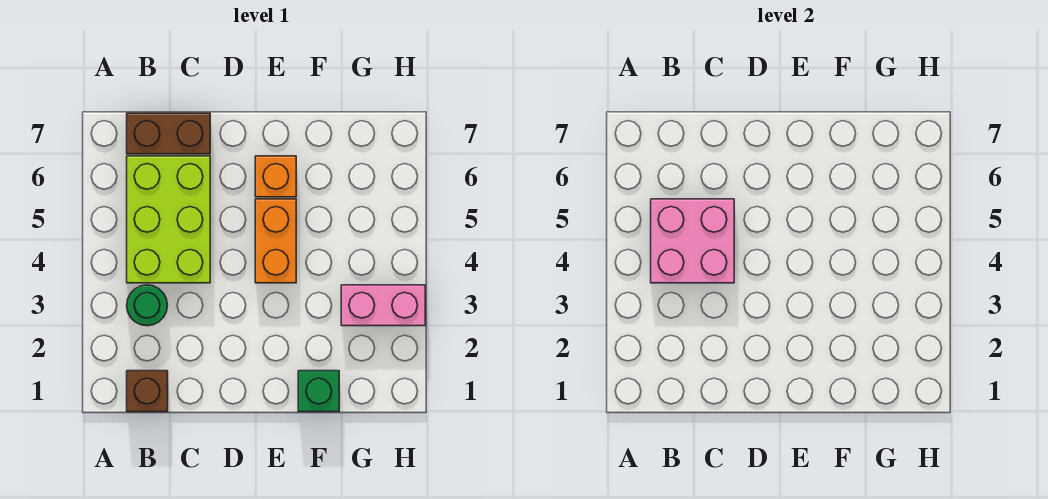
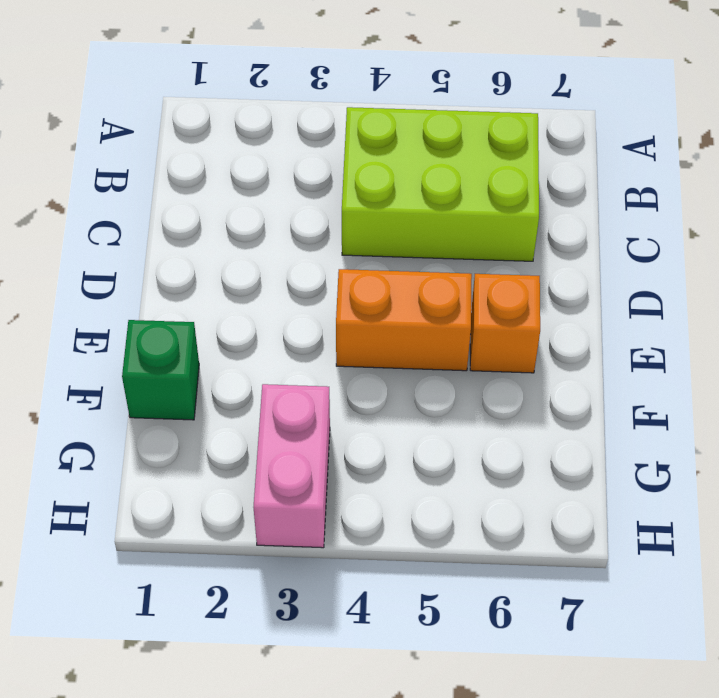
none -> brown brick B1 level 1
none -> green round brick B3 level 1

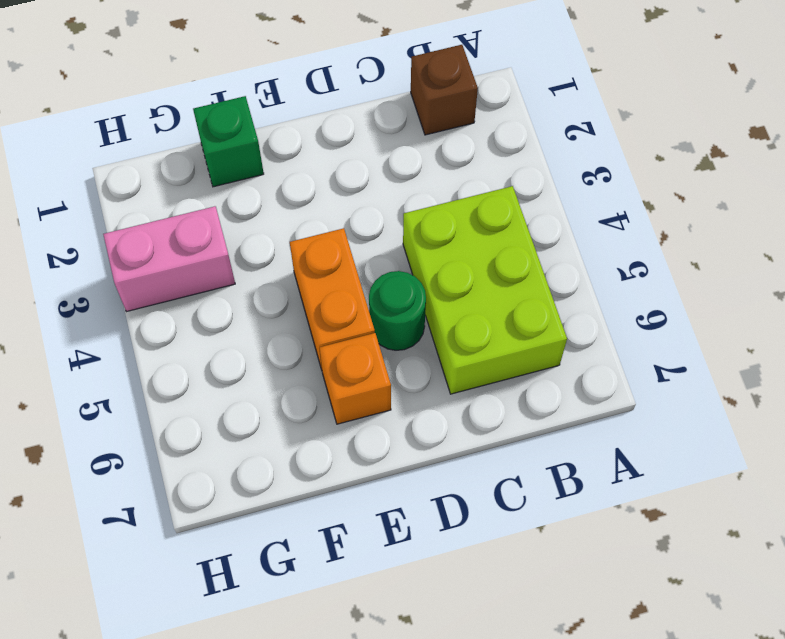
green round brick D5 level 1 -> green round brick B3 level 1
none -> brown brick B7:C7 level 1
none -> pink brick B4:C5 level 2

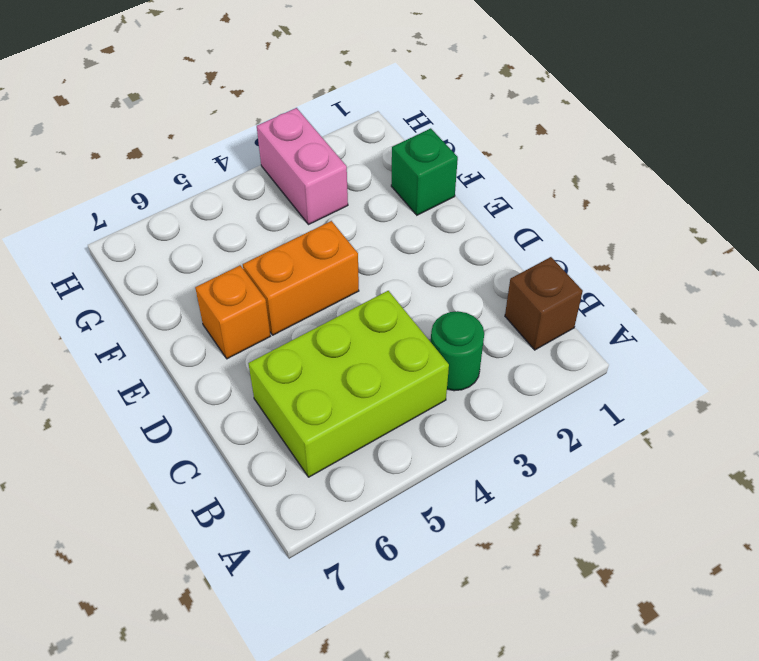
none -> brown brick B7:C7 level 1
none -> pink brick B4:C5 level 2

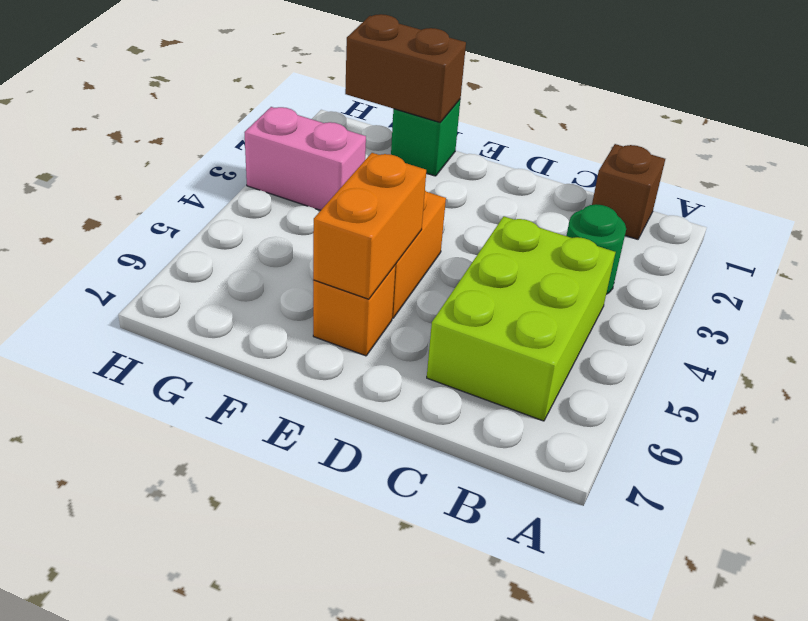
orange brick E5:E6 level 2 -> none
brown brick F1:G1 level 2 -> brown brick B7:C7 level 1
none -> pink brick B4:C5 level 2

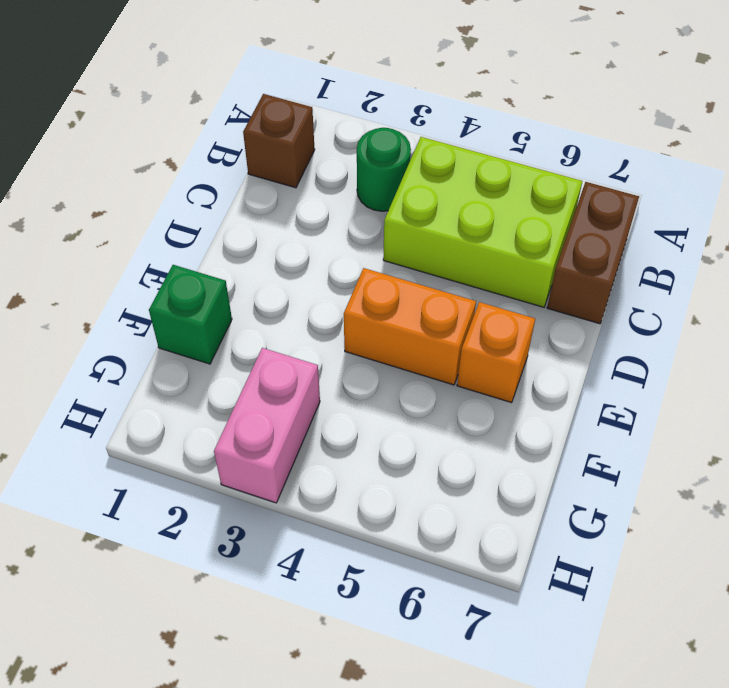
none -> pink brick B4:C5 level 2

